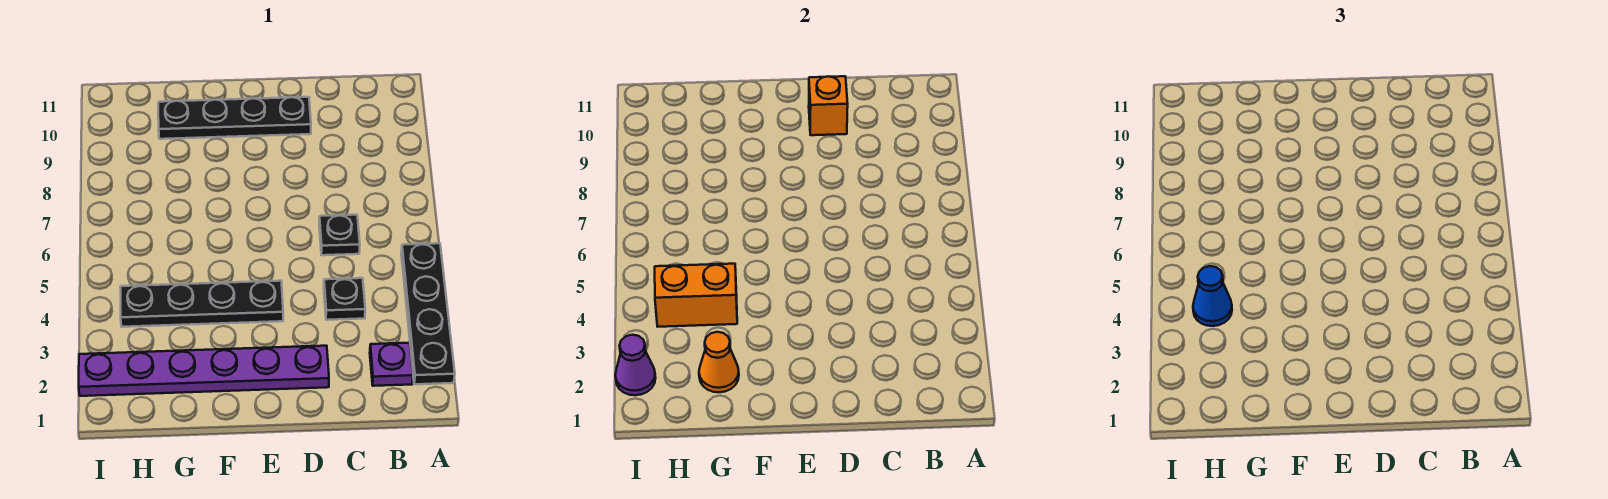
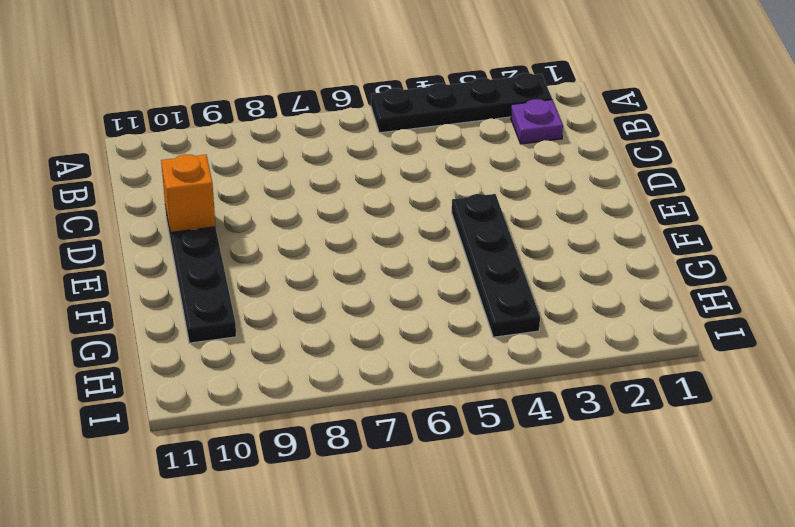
none -> black plate C4 level 1
none -> black plate C6 level 1
none -> purple plate D2:I2 level 1

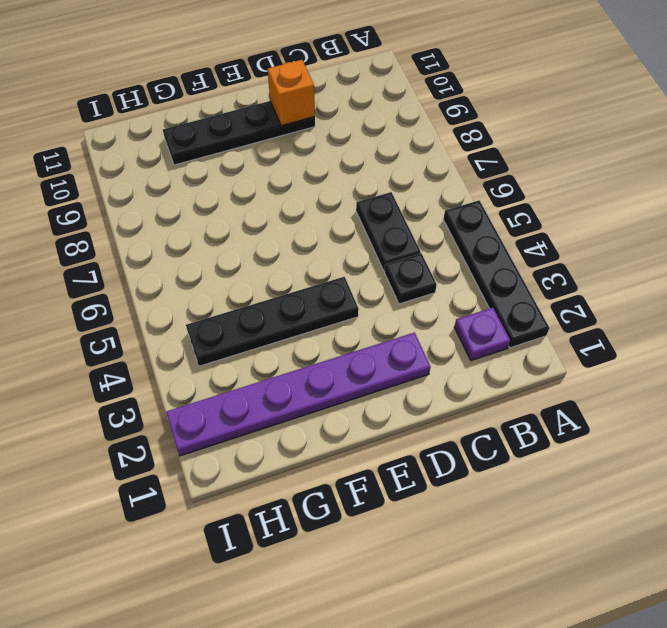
black plate C5:C6 level 1 -> black plate C6 level 1
none -> orange cone G2 level 2
none -> orange brick G4:H4 level 2
none -> purple cone I2 level 2

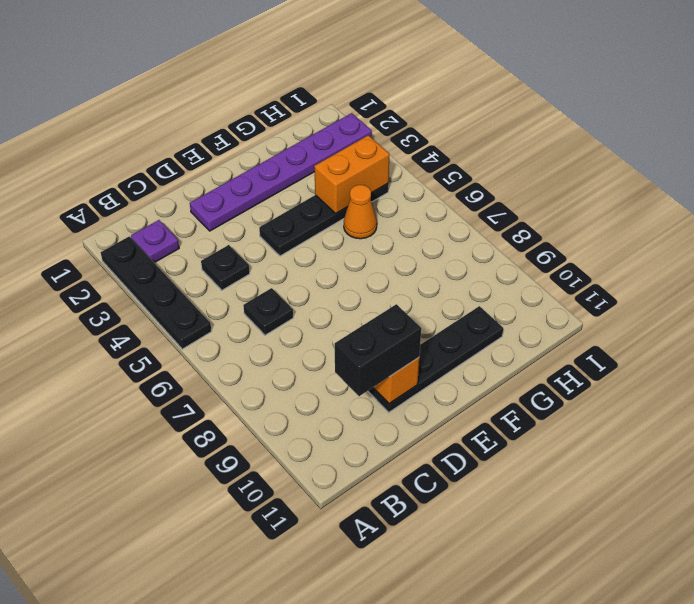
black brick C10:D10 level 3 -> none
orange cone G5 level 1 -> orange cone G2 level 2
none -> purple cone I2 level 2
none -> blue cone H4 level 3

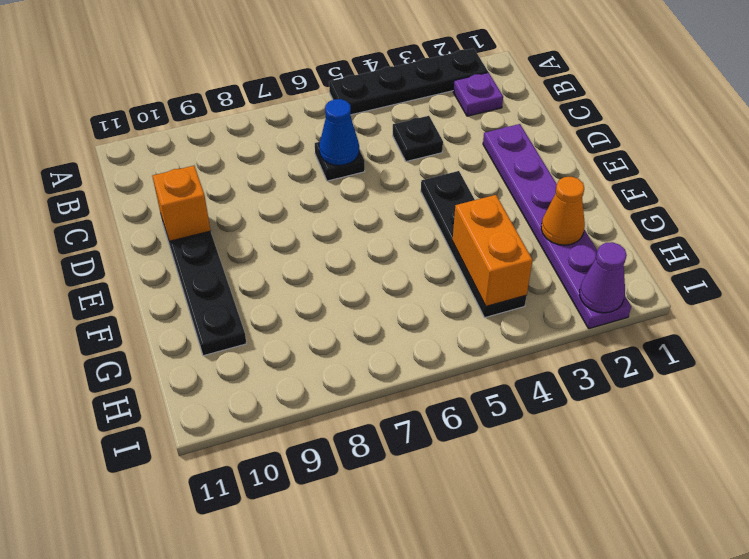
blue cone C6 level 2 -> blue cone H4 level 3

